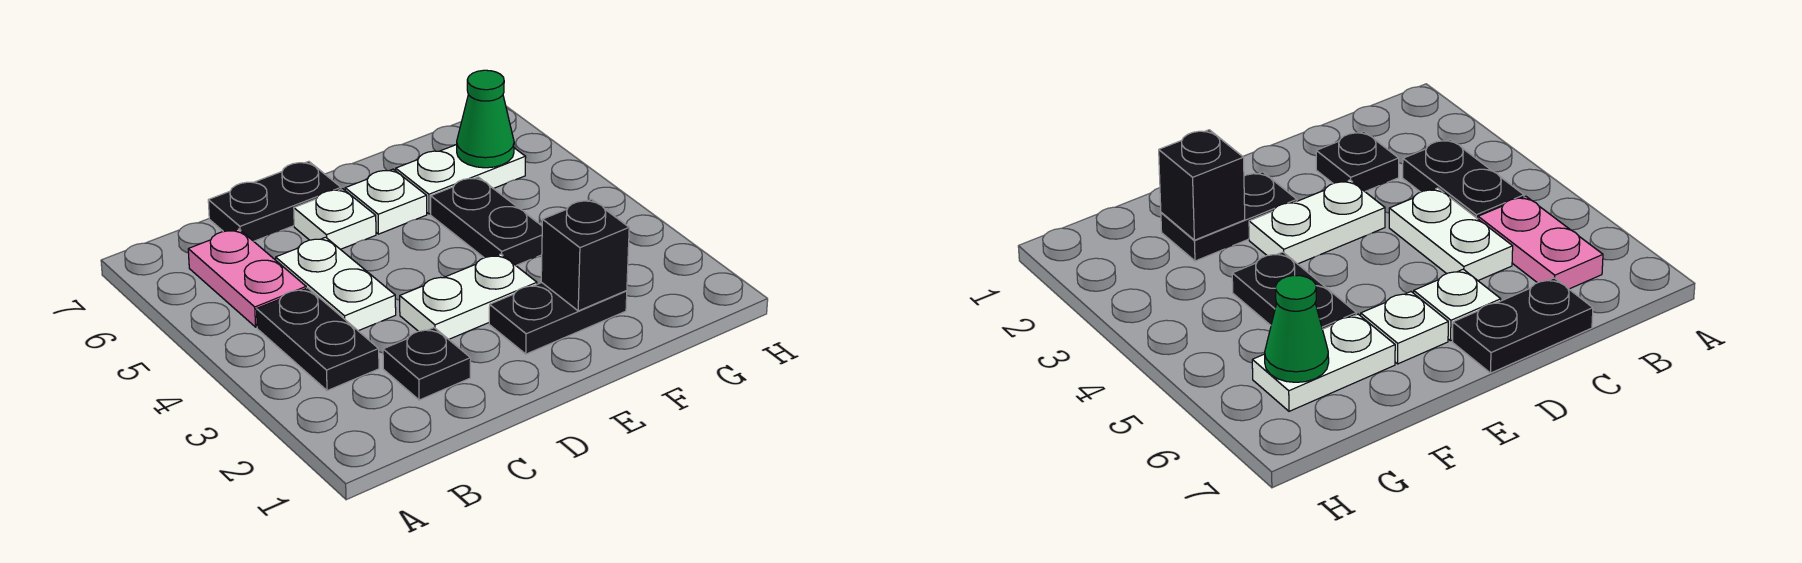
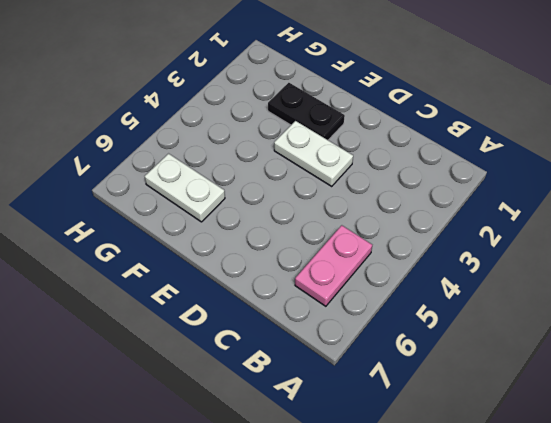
none -> black plate B3:B4 level 1
none -> black plate C2 level 1
none -> white plate C4:C5 level 1

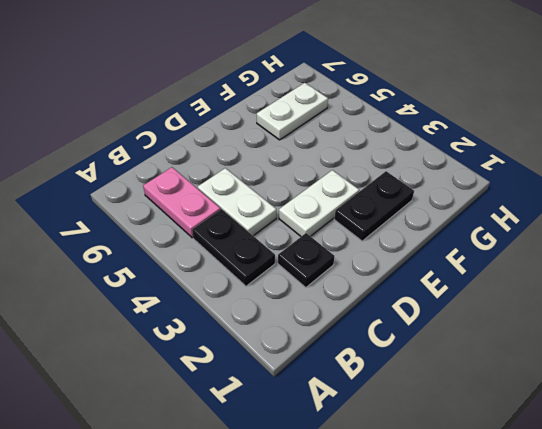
none -> black plate C7:D7 level 1
none -> white plate D6 level 1
none -> white plate E6 level 1

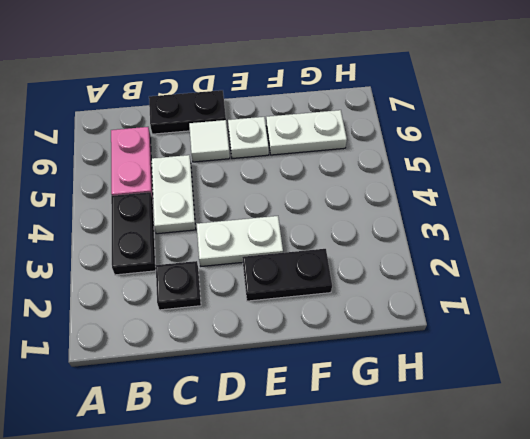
white tile D6 level 1 -> white plate D6 level 1
none -> black plate F4:F5 level 1
none -> black brick F2 level 2
none -> green cone G6 level 2

